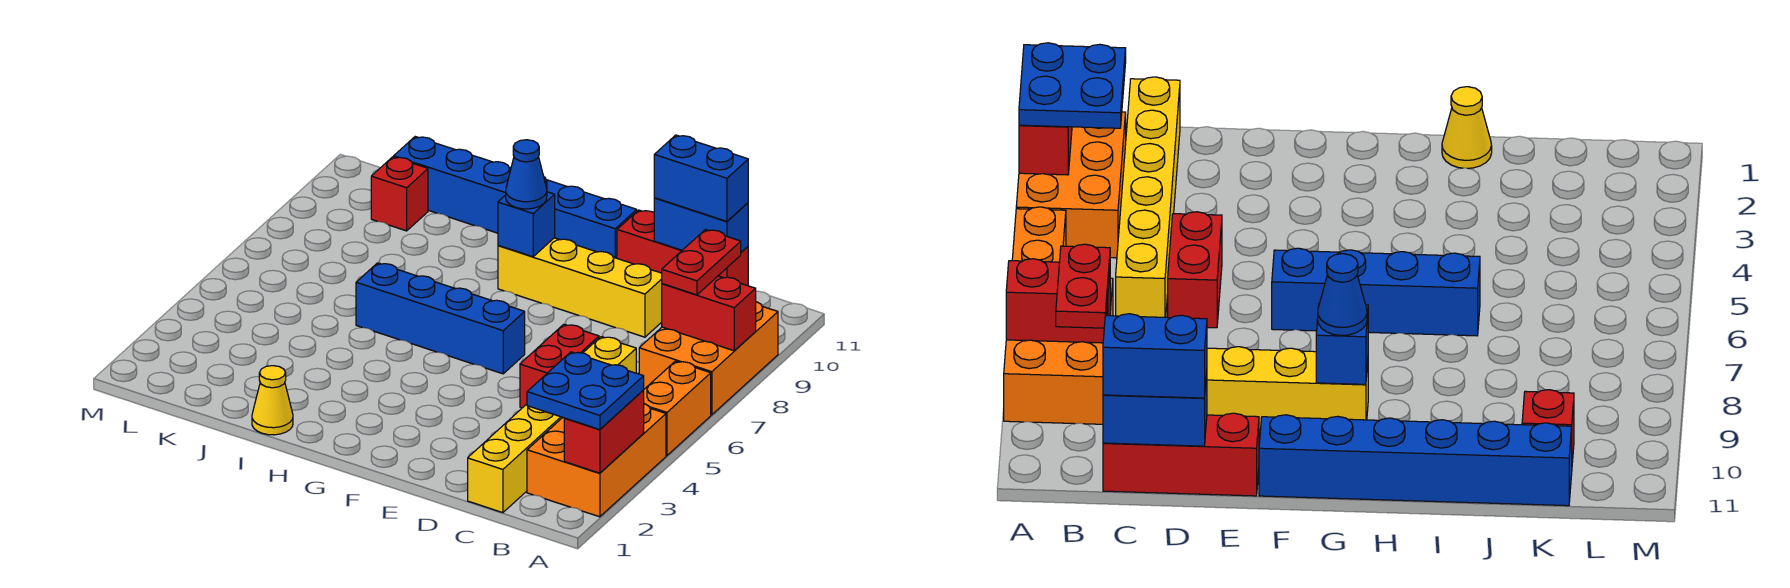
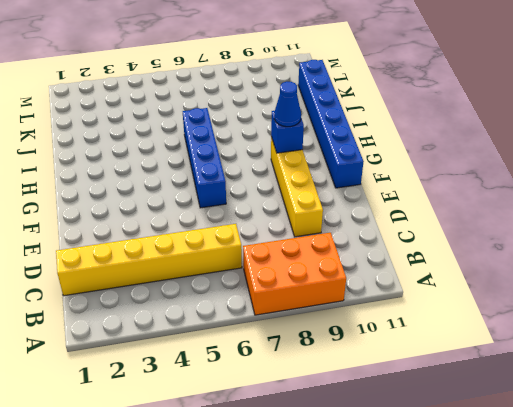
none -> orange brick A2:B4 level 1
none -> orange brick A5:A6 level 1
none -> red brick C11:E11 level 1

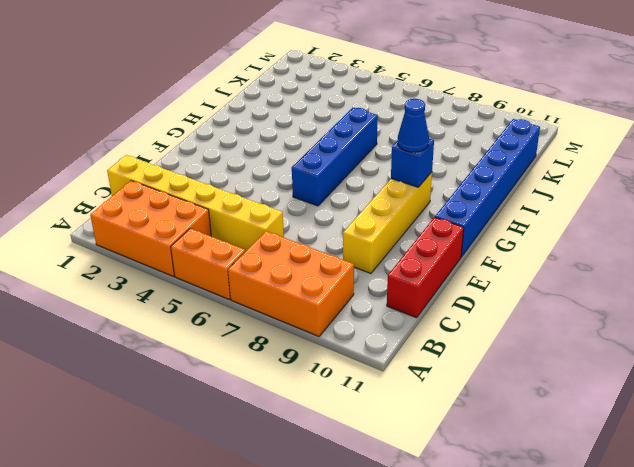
none -> red brick D5:D6 level 1
none -> yellow cone I1 level 1
none -> red brick K10 level 1

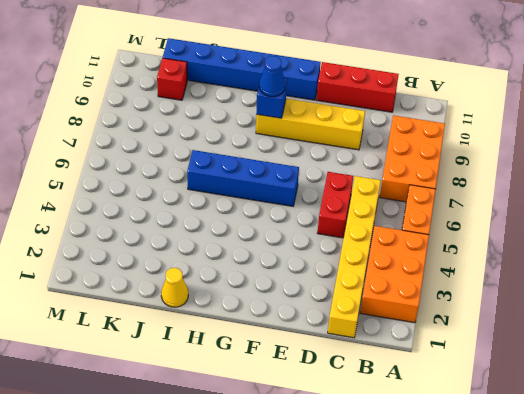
none -> red brick A2:A3 level 2
none -> red brick A8:B8 level 2
none -> blue brick C11:D11 level 2

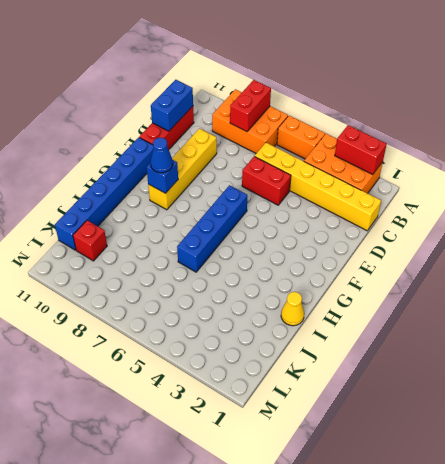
none -> blue plate A2:B3 level 3
none -> red plate B8:B9 level 3
none -> blue brick C11:D11 level 3

